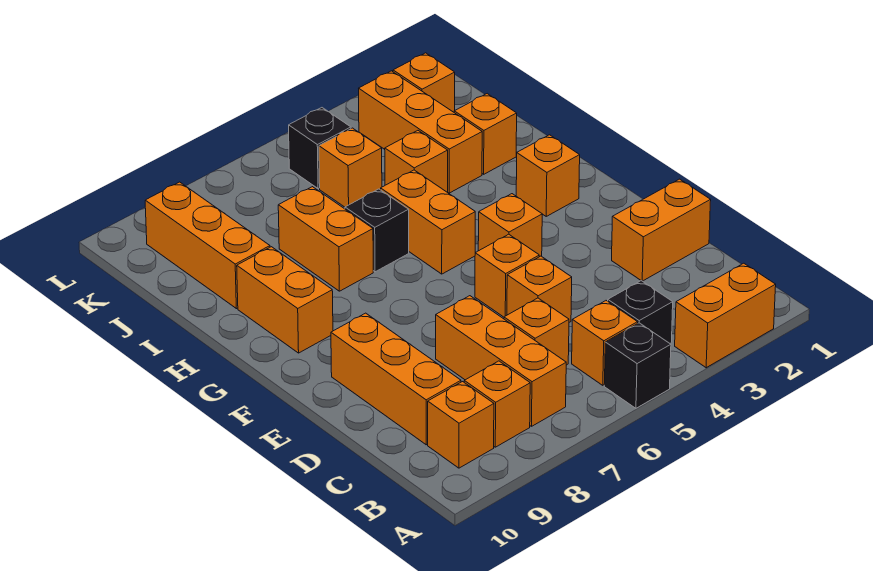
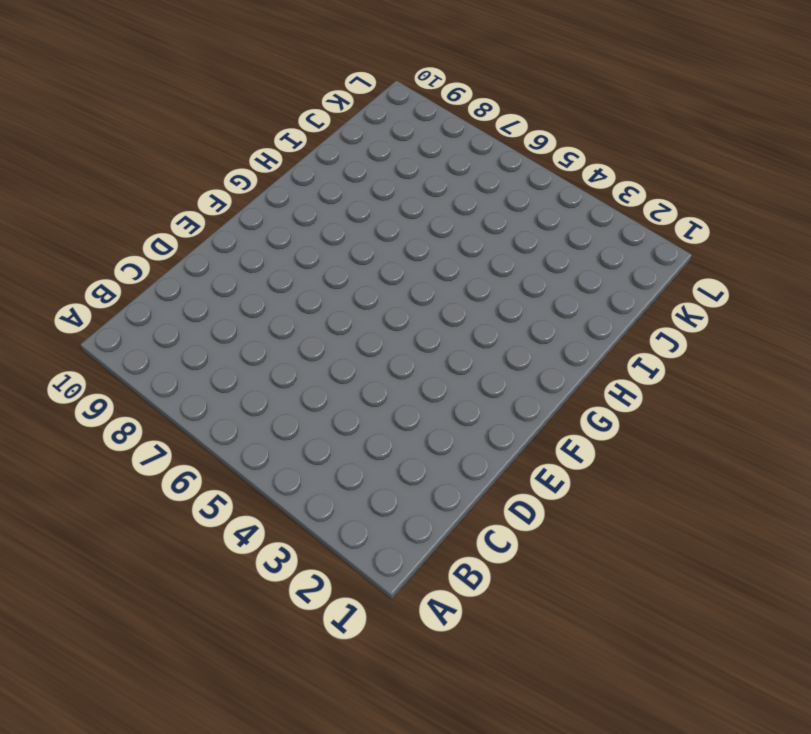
none -> orange brick A2:A3 level 1
none -> black brick A5 level 1
none -> black brick B4 level 1

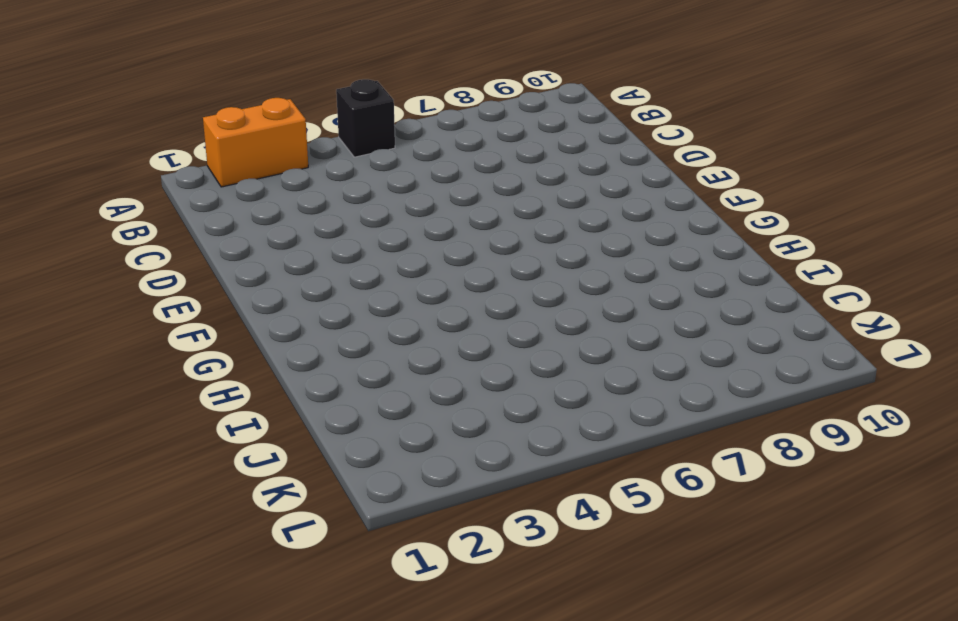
none -> black brick B4 level 1
none -> orange brick B5 level 1
none -> orange brick B7:D7 level 1

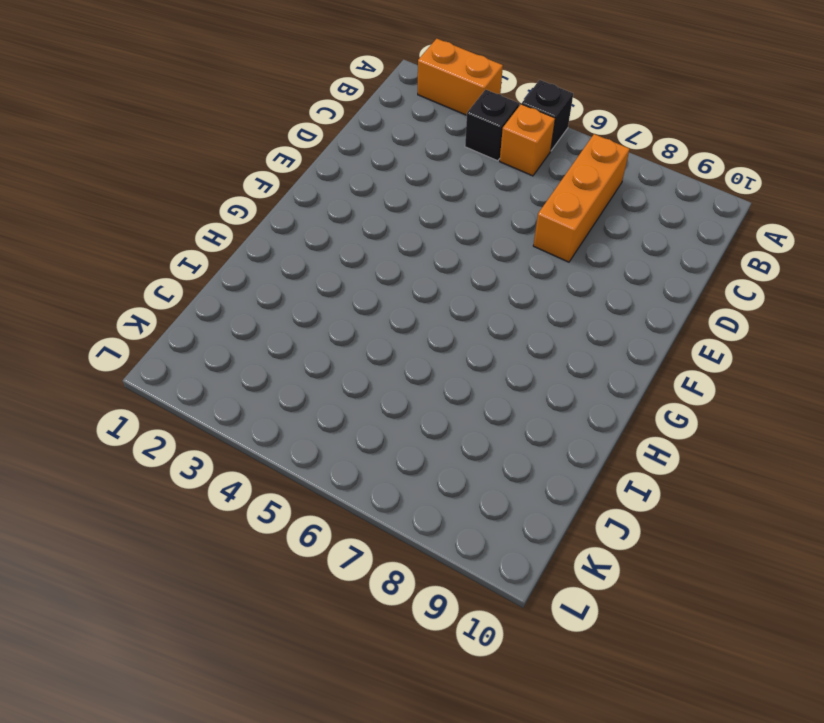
none -> orange brick B8 level 1
none -> orange brick B9 level 1
none -> orange brick C6 level 1

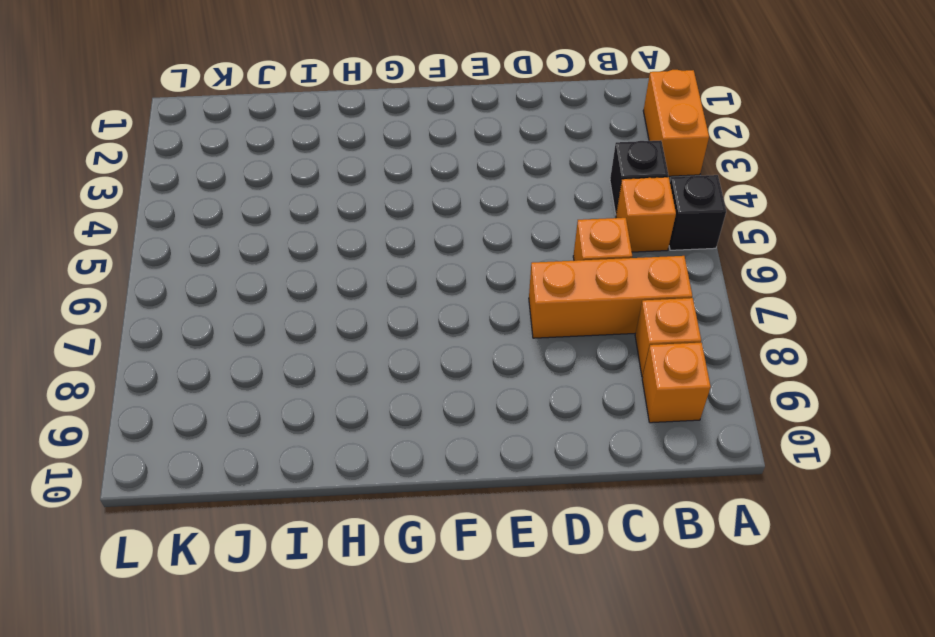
none -> orange brick C9:E9 level 1
none -> orange brick D1:D2 level 1
none -> orange brick D5 level 1

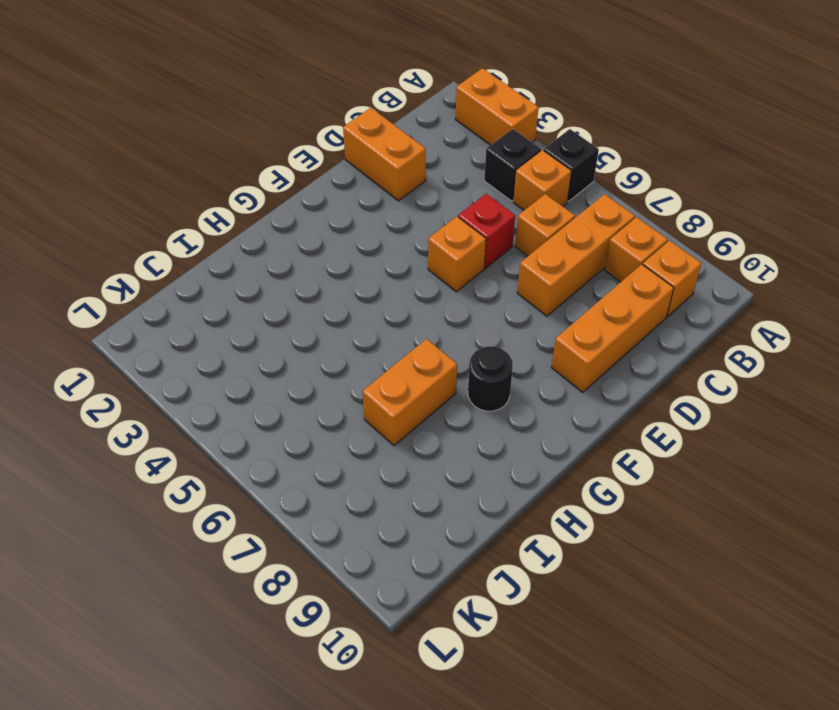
red brick D5 level 1 -> orange brick D5 level 1
black round brick G8 level 1 -> none
none -> orange brick F4 level 1
none -> orange brick G2 level 1
none -> orange brick G5:H5 level 1

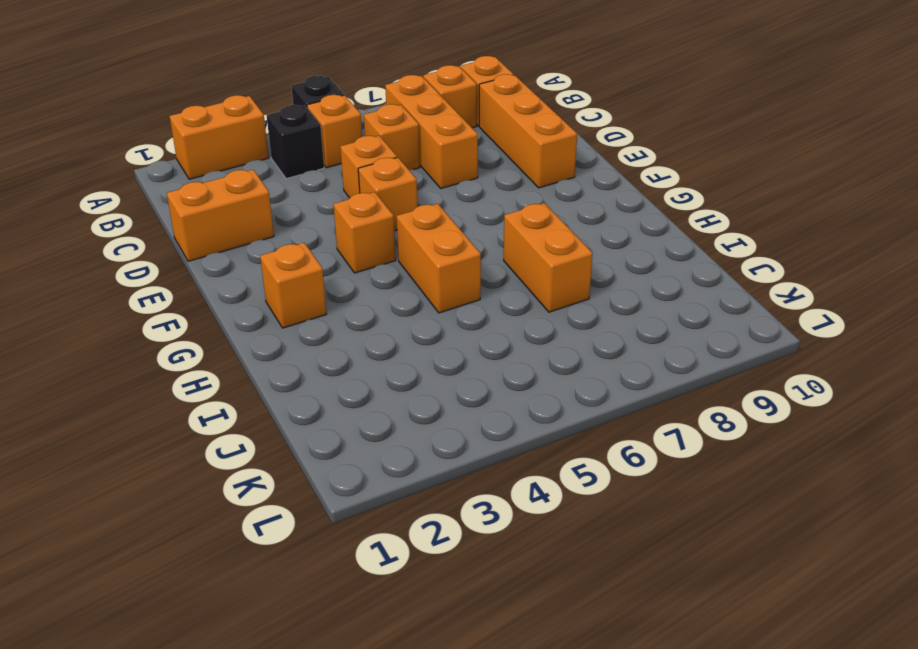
none -> orange brick G9:H9 level 1
none -> black brick H6 level 1
none -> orange brick I2 level 1

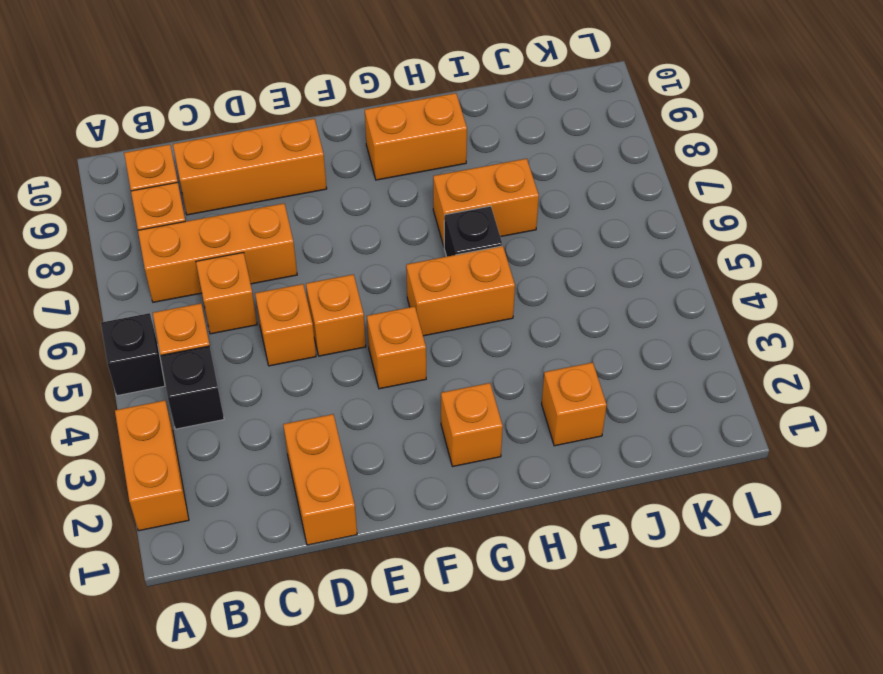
none -> orange brick I3:K3 level 1
none -> orange brick I4 level 1
none -> orange brick I9:K9 level 1

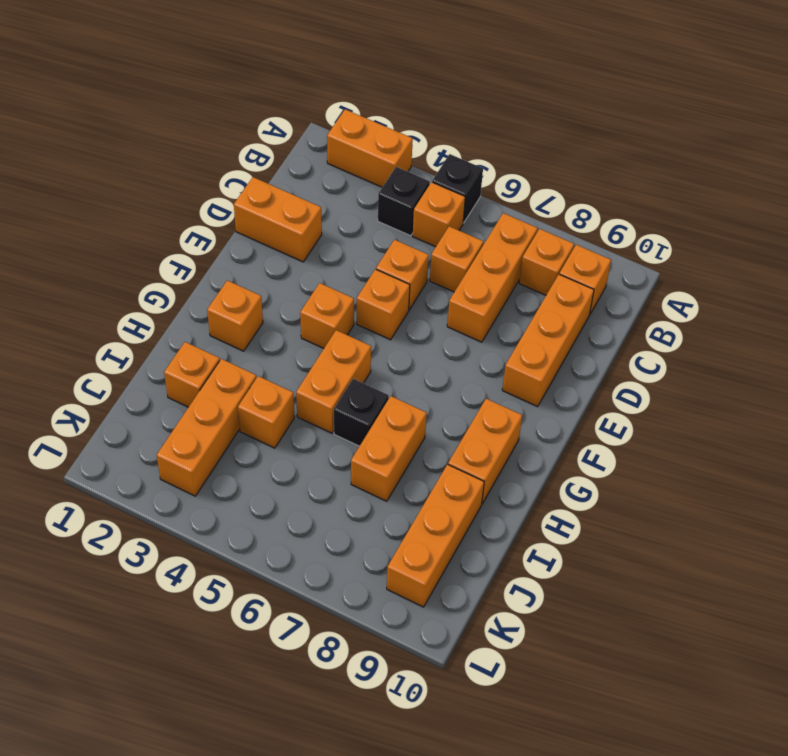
none -> orange brick J5 level 1
none -> orange brick K2 level 1
none -> black brick K5 level 1

